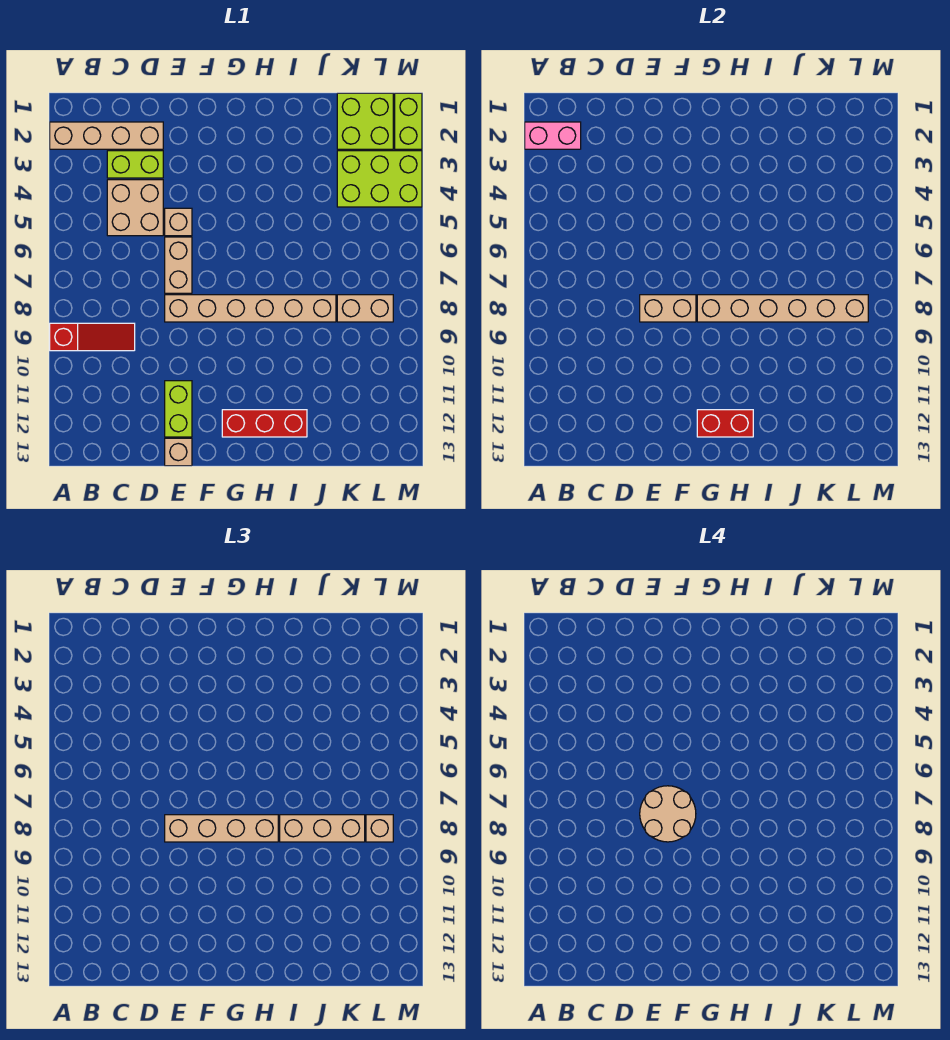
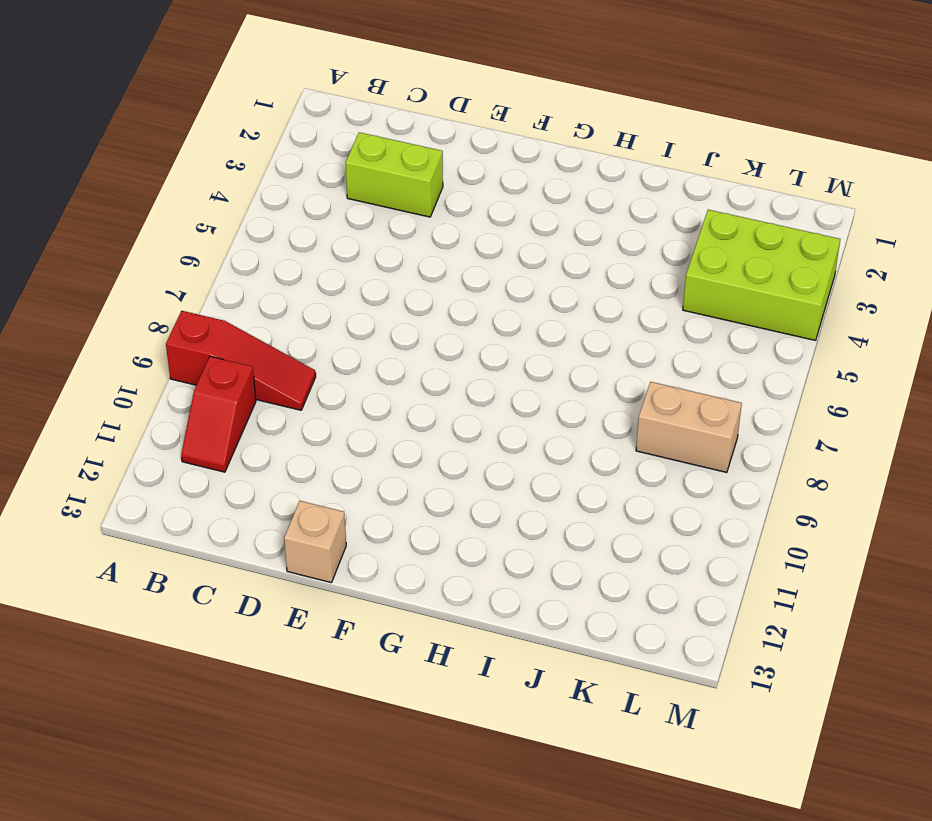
red slope B10:B11 level 1 top 10 -> none
none -> tan brick A2:D2 level 1
none -> tan brick C4:D5 level 1
none -> tan brick E5 level 1

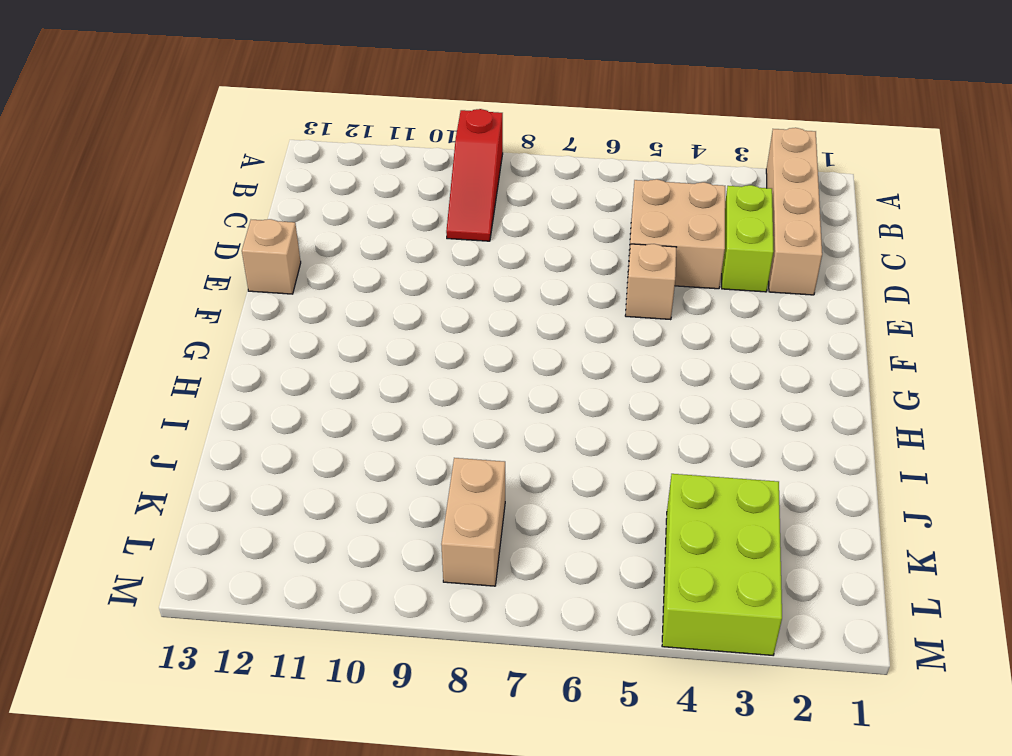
none -> tan brick E6:E7 level 1
none -> tan brick E8:J8 level 1
none -> lime brick E11:E12 level 1

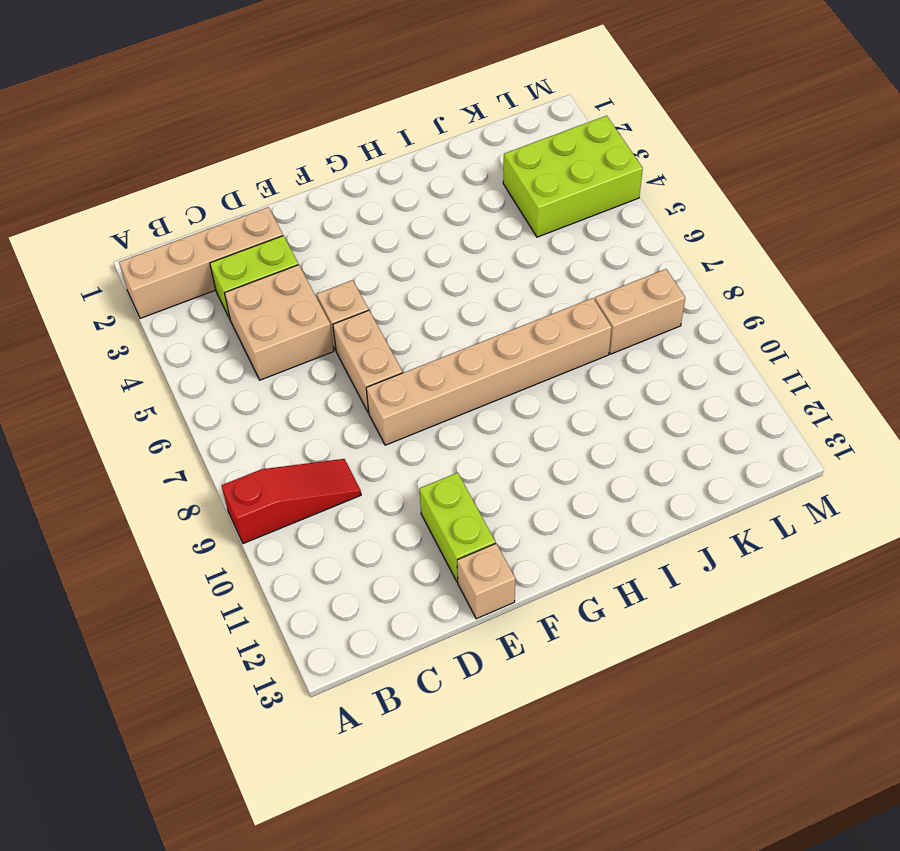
none -> red brick G12:I12 level 1
none -> lime brick K1:L2 level 1
none -> lime brick M1:M2 level 1

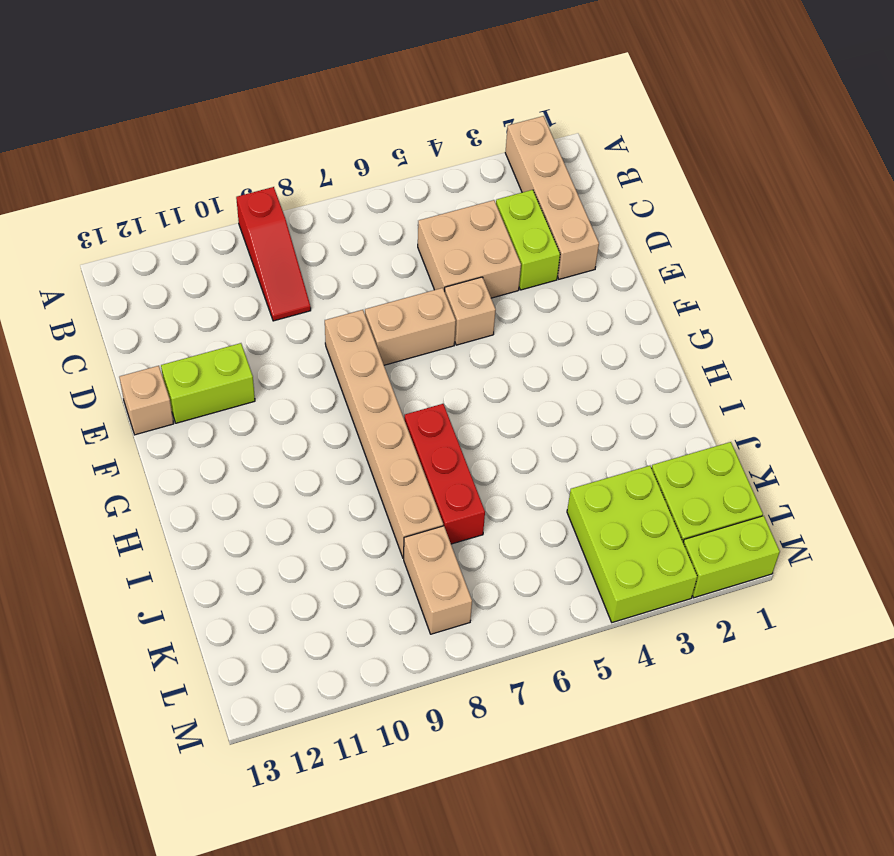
red brick H7:J7 level 1 -> red brick G12:I12 level 1
none -> pink brick A2:B2 level 2
none -> tan brick E8:F8 level 2
none -> tan brick G8:L8 level 2

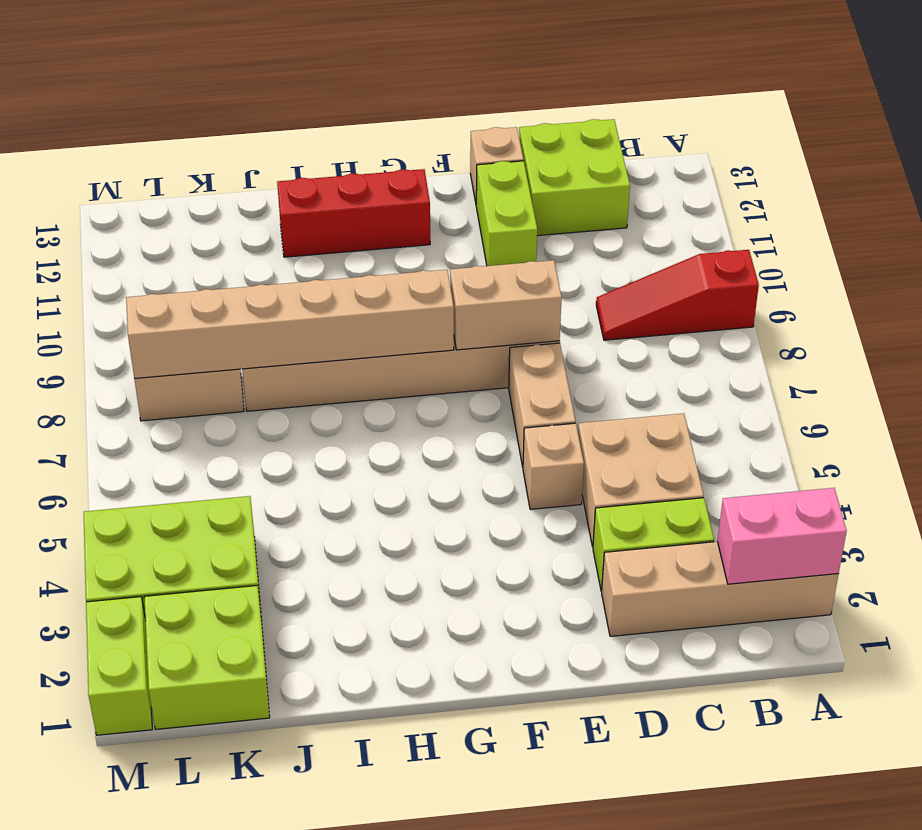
lime brick C12:D13 level 1 -> none
none -> red brick G12:H12 level 2
none -> tan brick E8:H8 level 3
none -> tan brick I8:K8 level 3

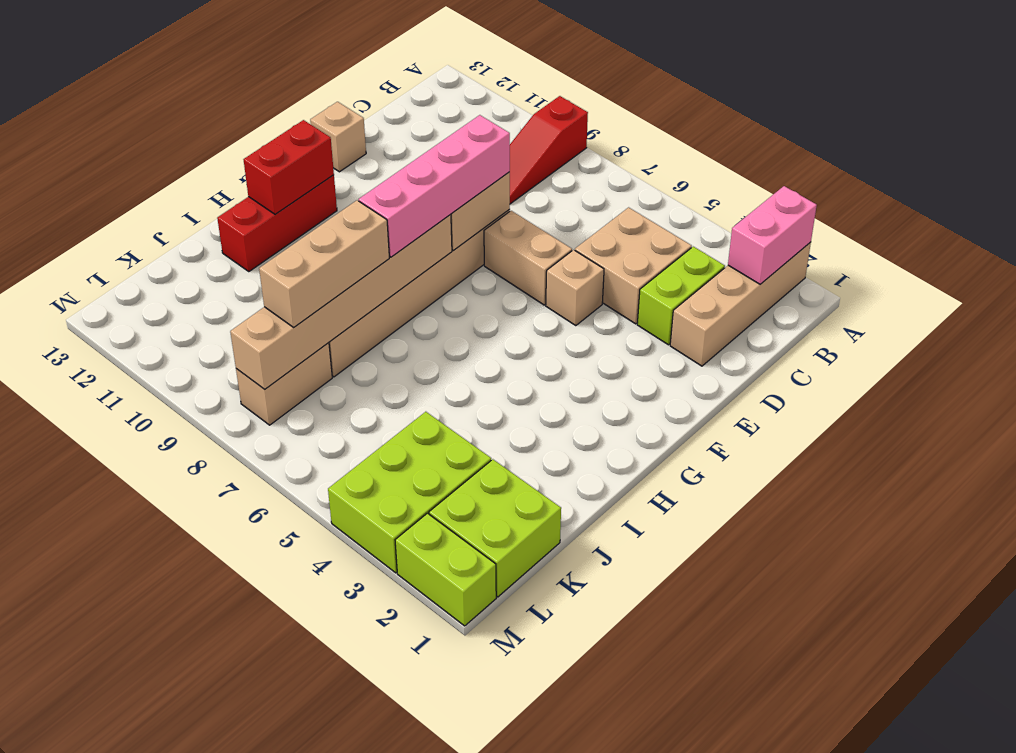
pink brick E8:H8 level 3 -> tan brick E8:H8 level 3
none -> lime brick E11:E12 level 1
none -> tan brick L8 level 3
none -> tan round brick E7:F8 level 4

